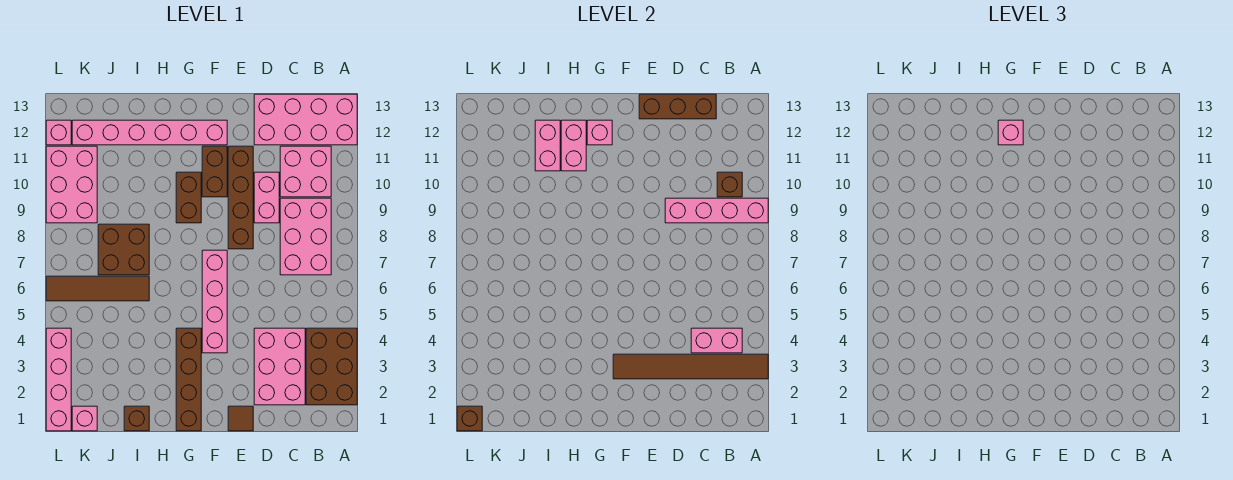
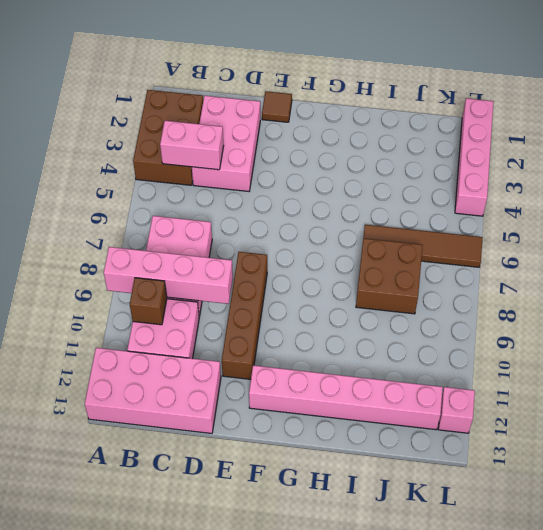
none -> pink brick D9:D10 level 1
none -> pink brick F4:F7 level 1
none -> brown brick F10:F11 level 1
none -> brown brick G1:G4 level 1

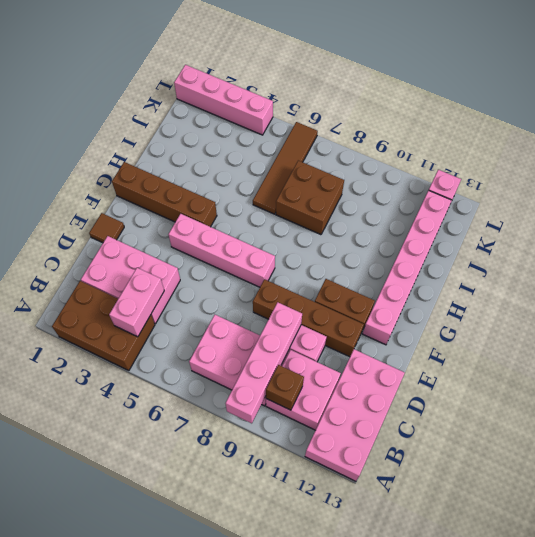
none -> brown brick G9:G10 level 1
none -> brown brick I1 level 1
none -> pink brick K1 level 1
none -> pink brick K9:L11 level 1

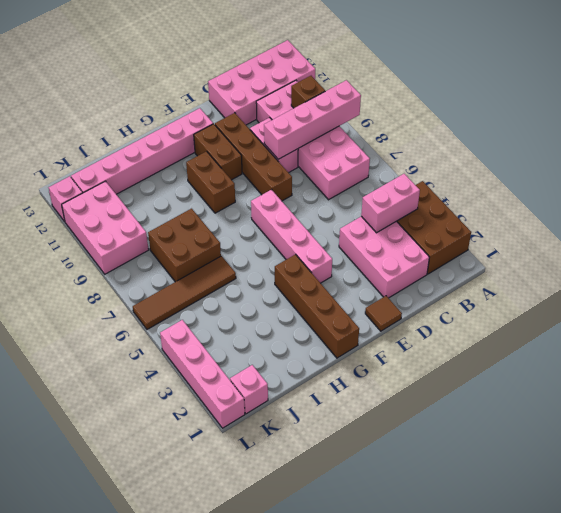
none -> brown brick I1 level 1
none -> brown tile A3:F3 level 2
none -> brown brick C13:E13 level 2
none -> pink brick G12 level 2

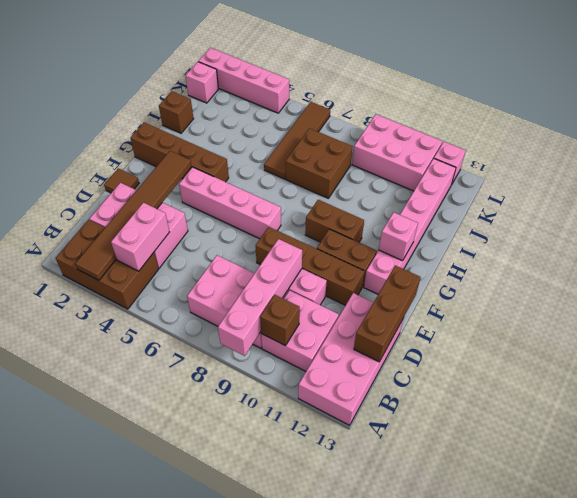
none -> pink brick H11:H12 level 2
none -> pink brick I11:I12 level 2
none -> brown brick L1 level 2
none -> pink brick G12 level 3

